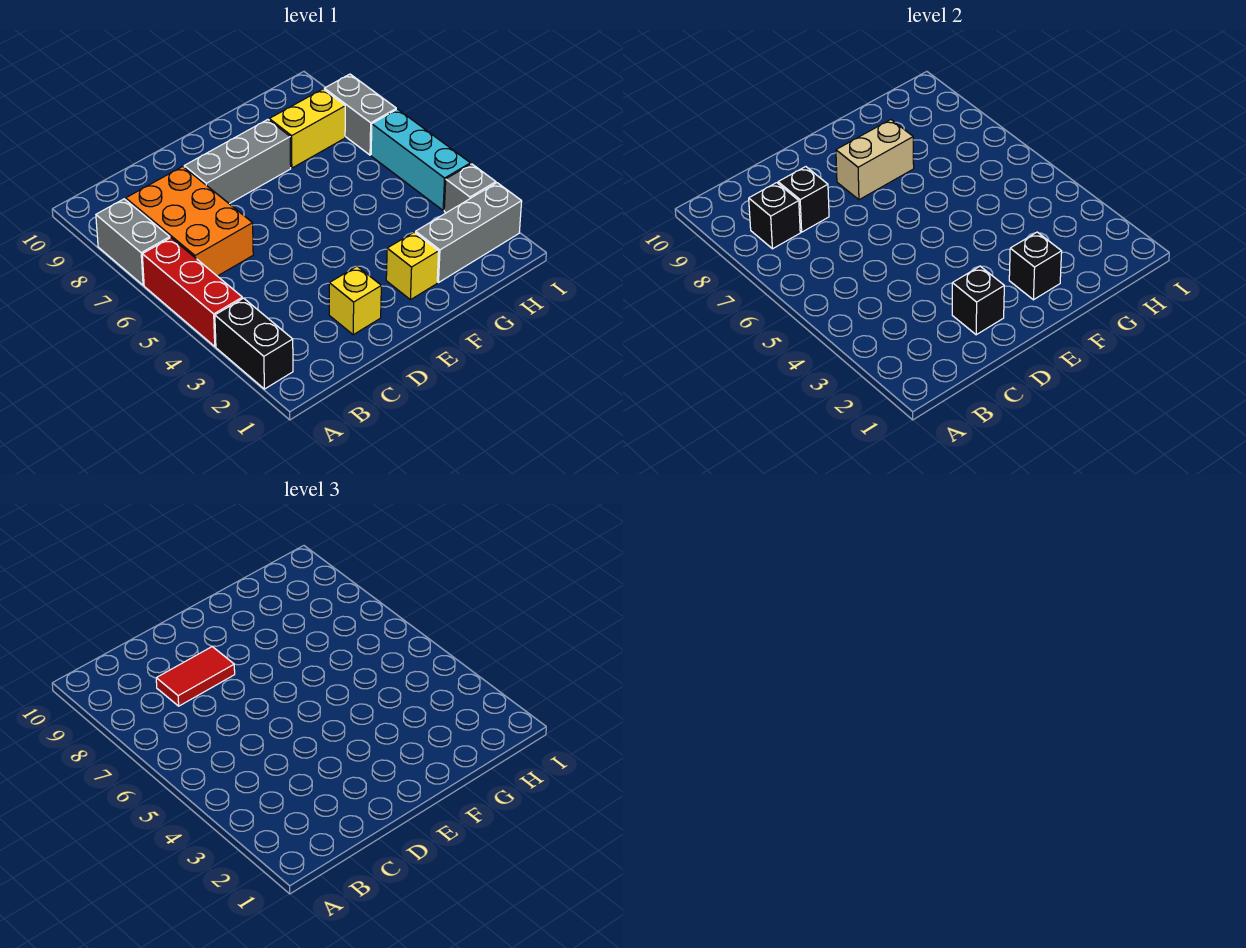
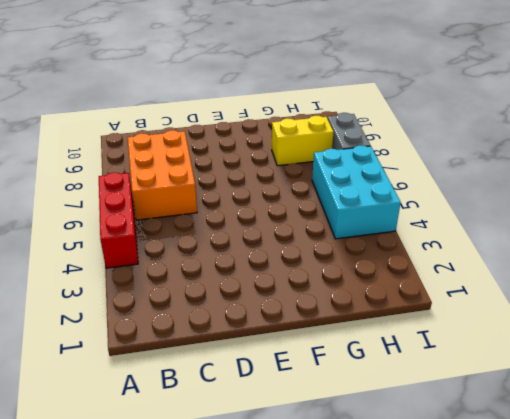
cyan brick H4:I6 level 1 -> cyan brick I4:I6 level 1
none -> black brick A2:A3 level 1
none -> grey brick A7:A8 level 1
none -> yellow brick D2 level 1

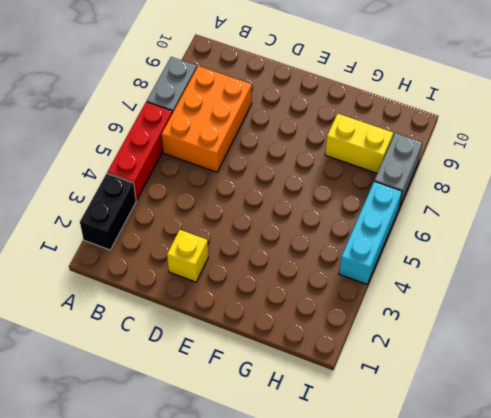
none -> grey brick D8:F8 level 1
none -> yellow brick F2 level 1
none -> grey brick G2:I2 level 1

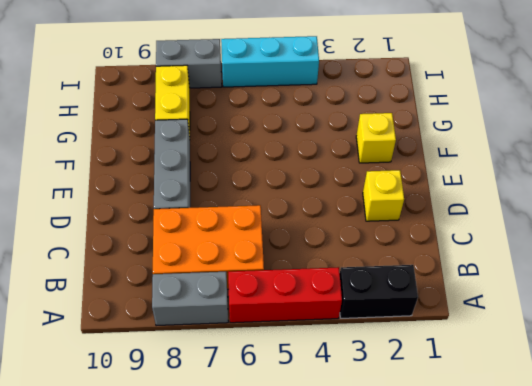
none -> grey brick G2:I2 level 1
none -> grey brick I3 level 1
none -> black brick B8 level 2

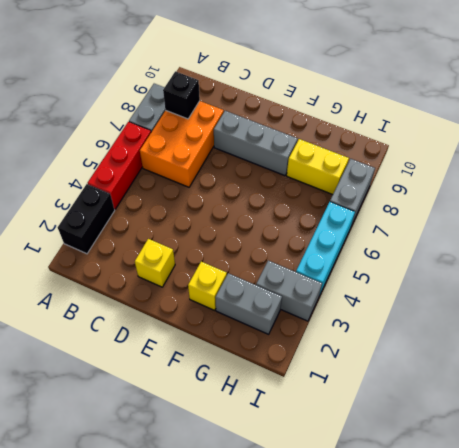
grey brick G2:H2 level 1 -> grey brick G2:I2 level 1
grey brick H3:I3 level 1 -> grey brick I3 level 1
none -> black brick C8 level 2
none -> black brick D2 level 2
none -> tan brick E8:F8 level 2

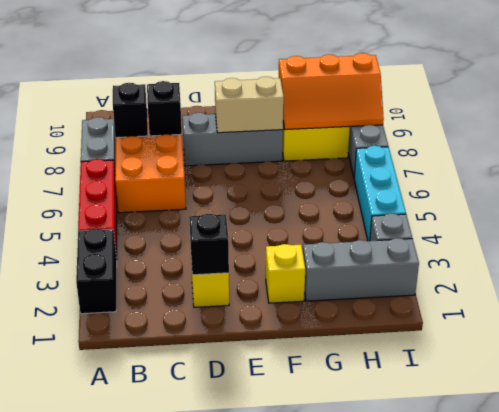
orange slope G8:I9 level 2 top 9 -> none
none -> black brick F2 level 2
none -> red tile C8:D8 level 3

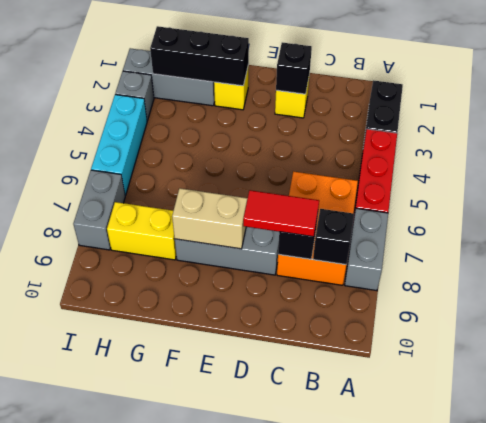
black brick F2:H2 level 2 -> black brick F2 level 2

